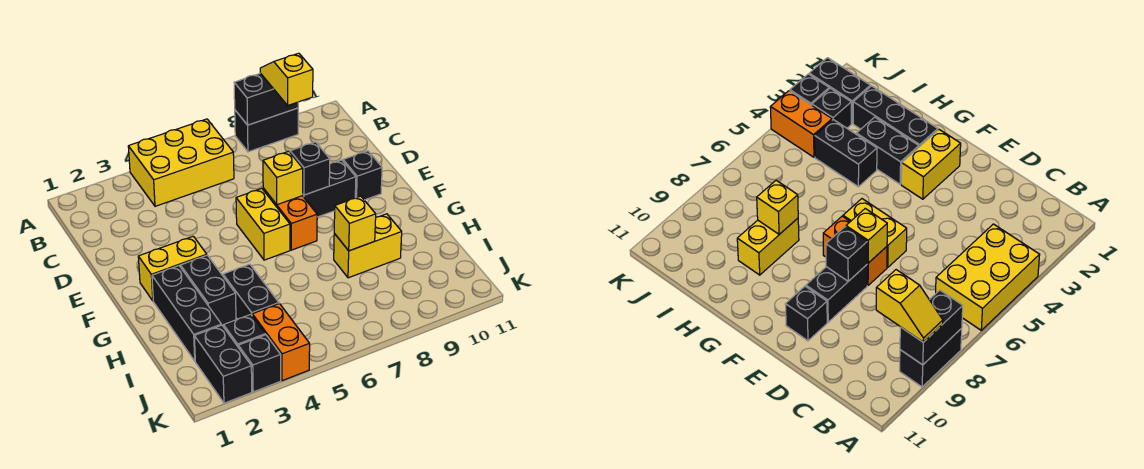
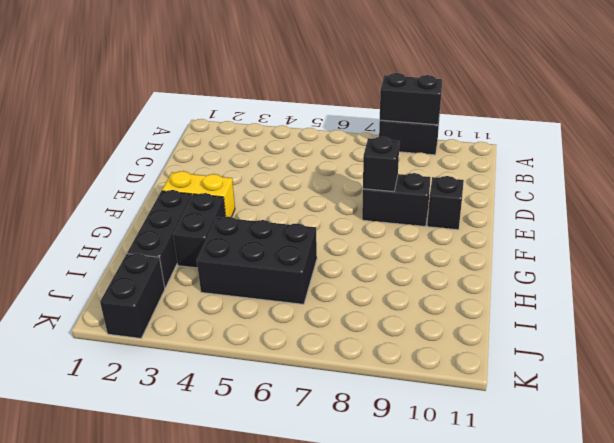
black brick H4:I6 level 1 -> black brick H4:I4 level 1
none -> yellow brick A4:B6 level 1
none -> yellow brick E6:F6 level 1
none -> orange brick E7:F7 level 1

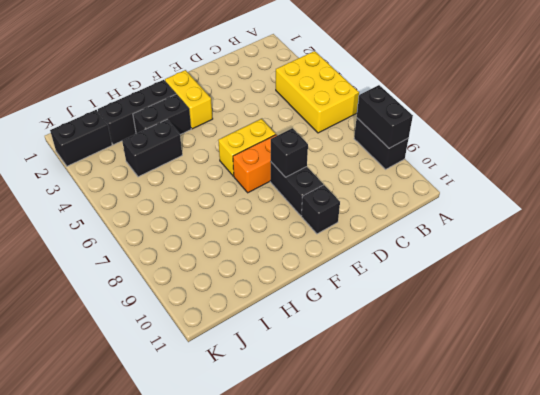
none -> yellow brick H8:H9 level 1
none -> black brick J3 level 1
none -> orange brick J4:K4 level 1

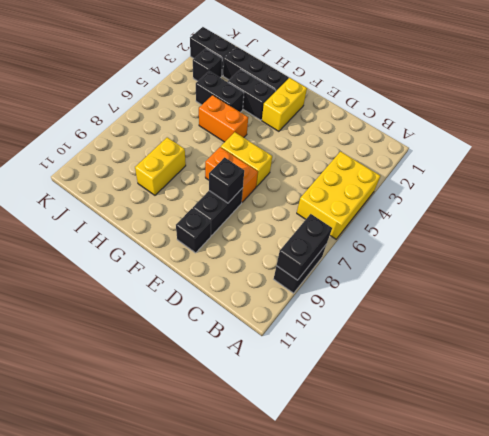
orange brick G5:H5 level 1 -> orange brick J4:K4 level 1
none -> black brick K3 level 1
none -> yellow brick E7 level 2
none -> yellow brick H8 level 2

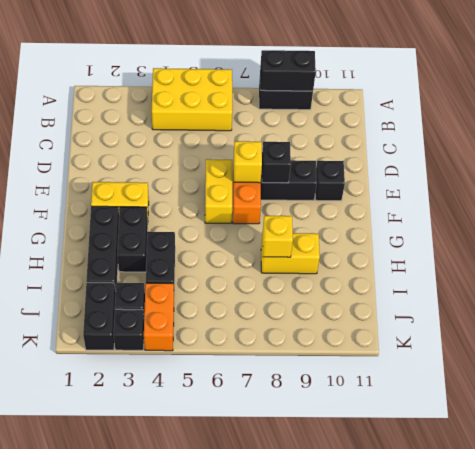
none -> yellow slope A9:B9 level 3 top B

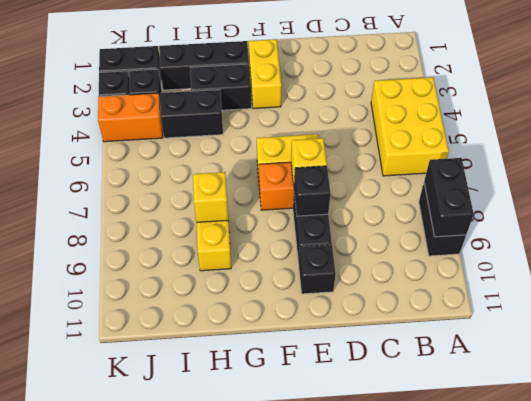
none -> yellow slope A9:B9 level 3 top B

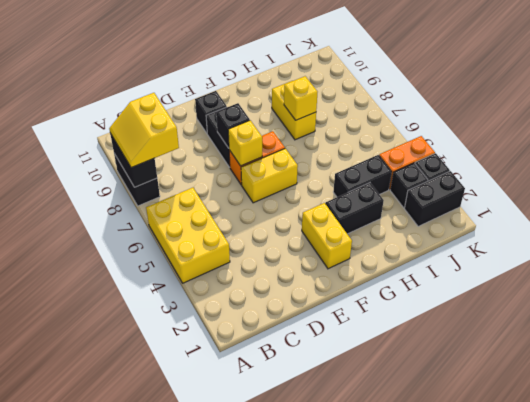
yellow slope A8:B9 level 3 top B -> yellow slope A9:B9 level 3 top B
none -> black brick G2:I2 level 1

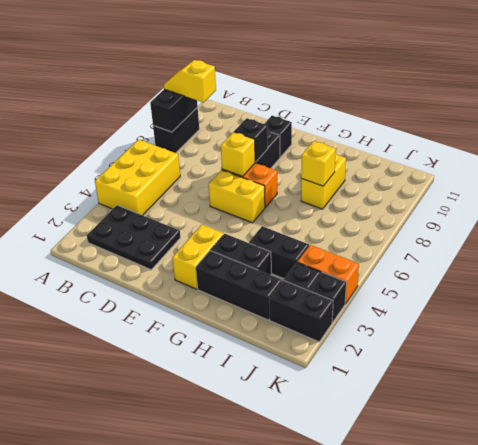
black plate B2:D3 level 1 -> none

